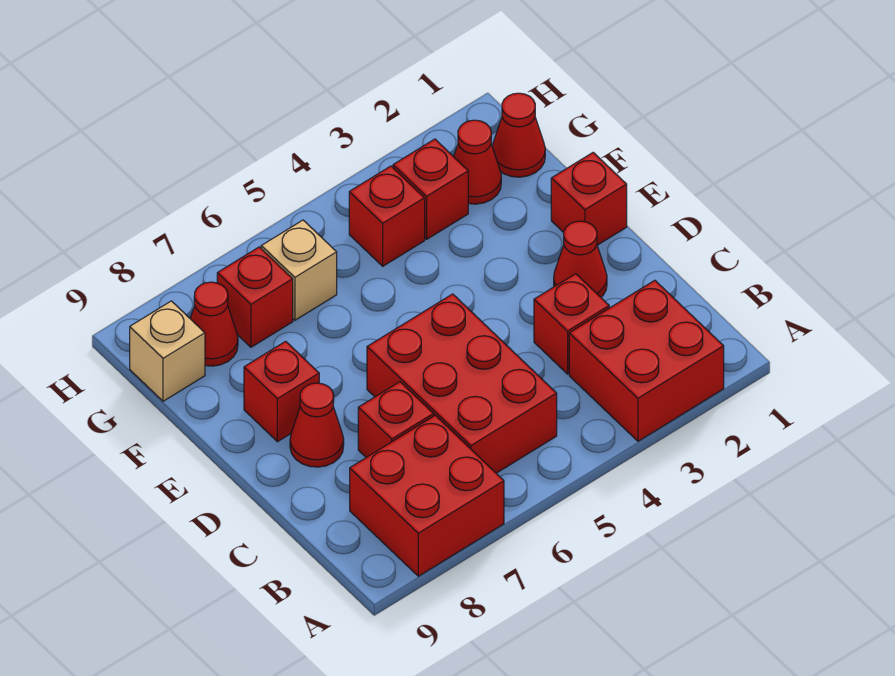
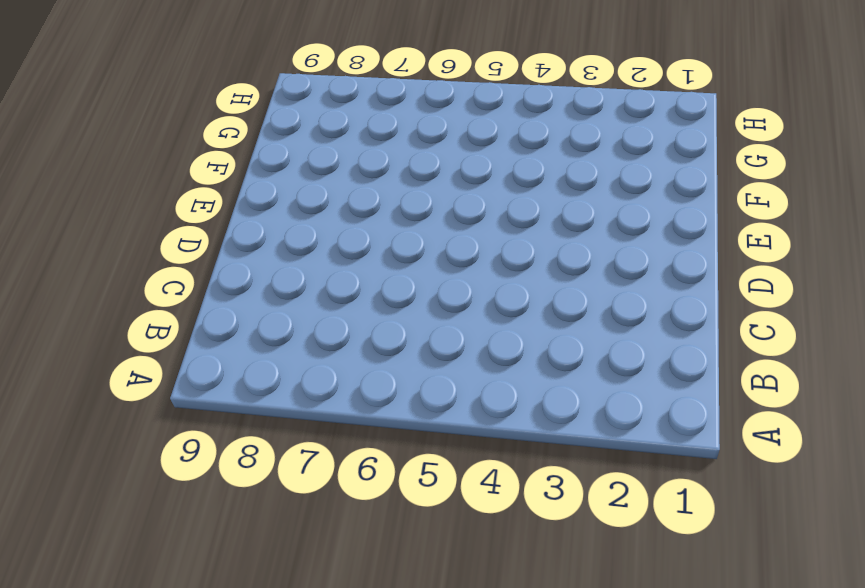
none -> red brick A2:B3 level 1
none -> red brick A7:B8 level 1
none -> red brick B5:D6 level 1

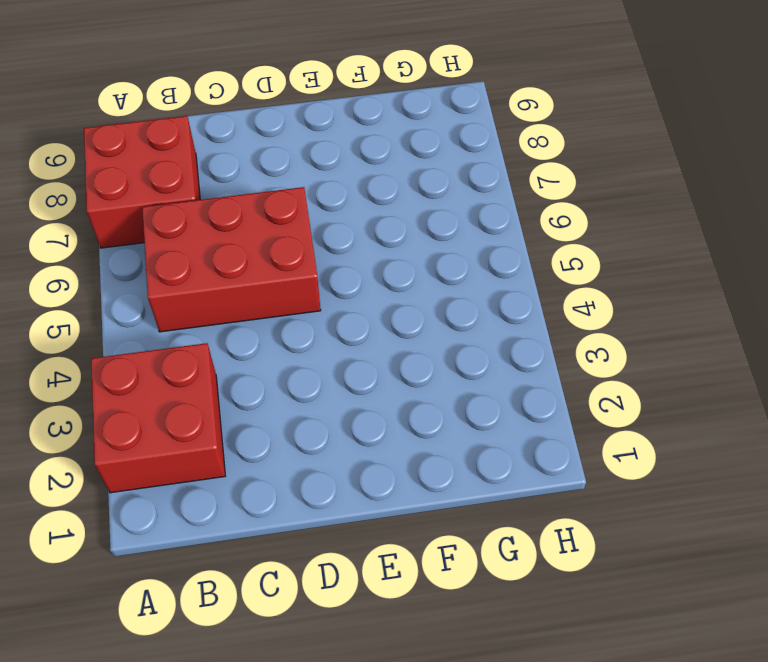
none -> red brick C3 level 1
none -> red brick C7 level 1
none -> red cone D2 level 1

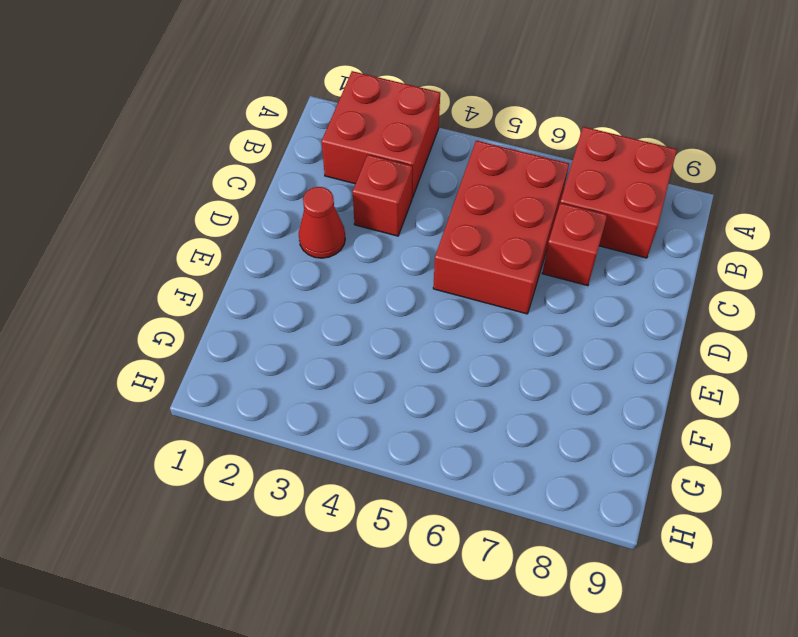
none -> red cone D8 level 1
none -> red brick E1 level 1
none -> red brick E8 level 1

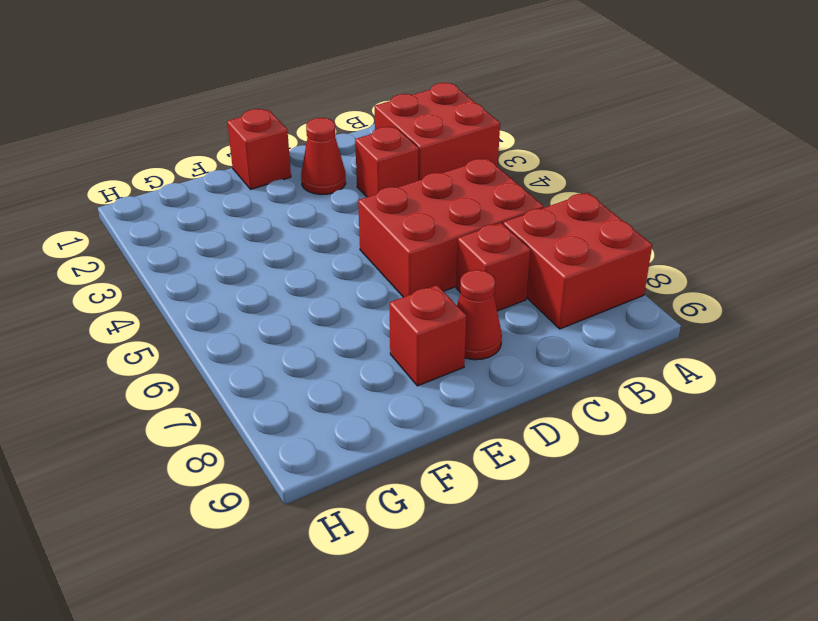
none -> red cone G1 level 1
none -> red cone G2 level 1
none -> red brick G3 level 1

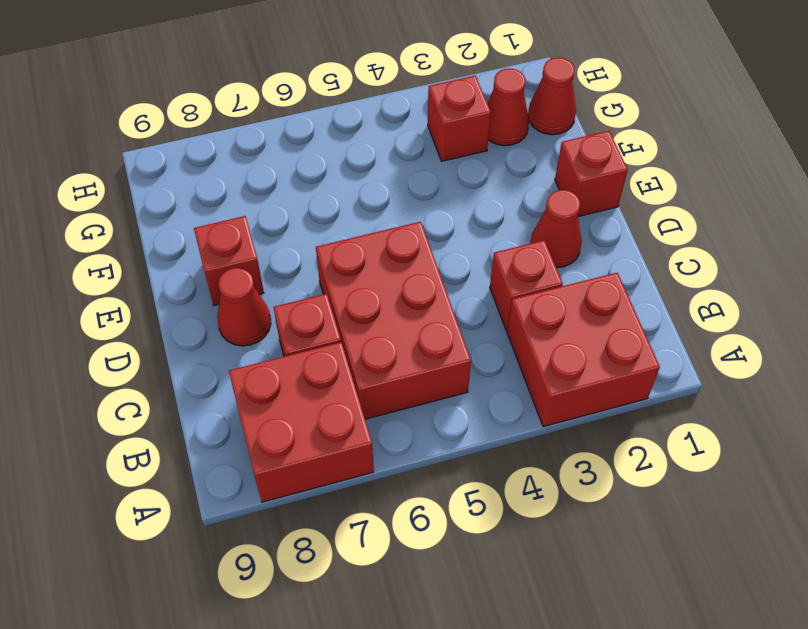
none -> red brick G4 level 1
none -> tan brick G6 level 1
none -> red brick G7 level 1

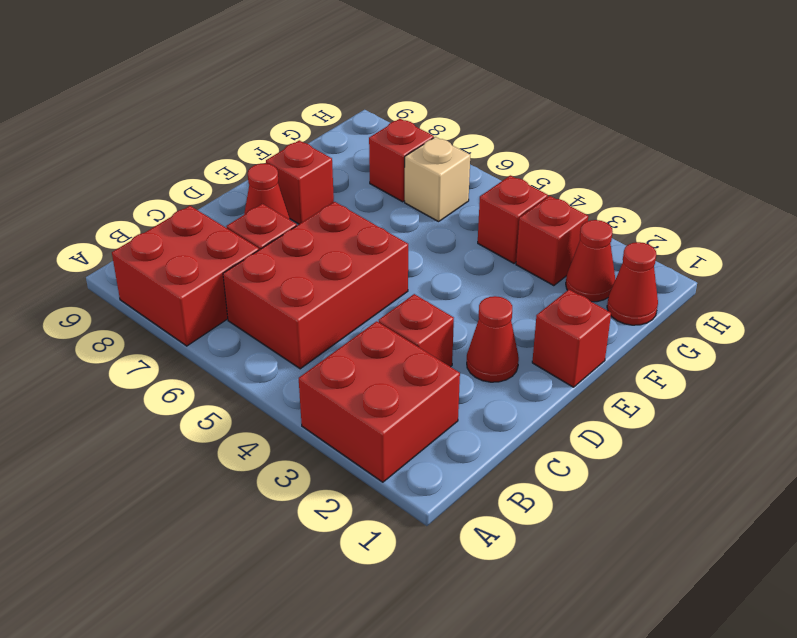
none -> red cone G8 level 1
none -> tan brick G9 level 1

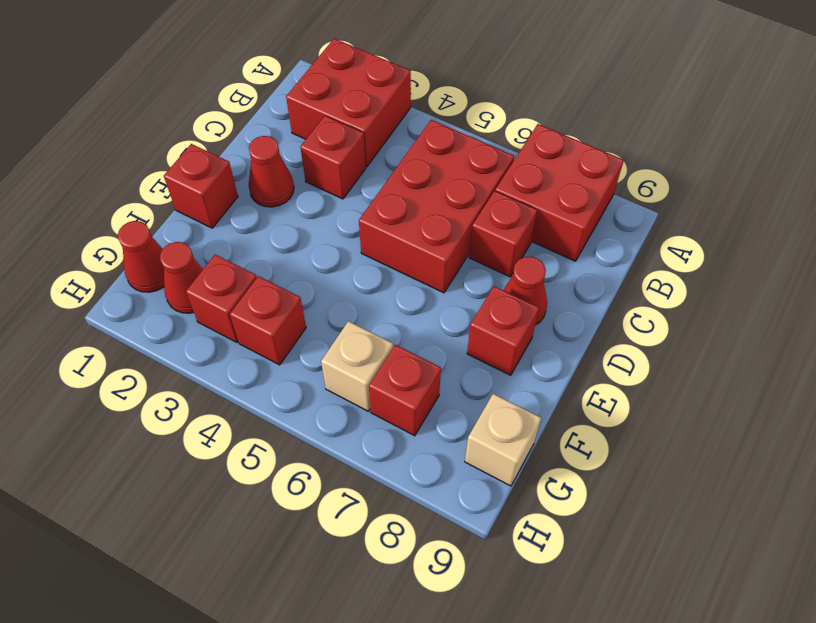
none -> red cone G8 level 1

